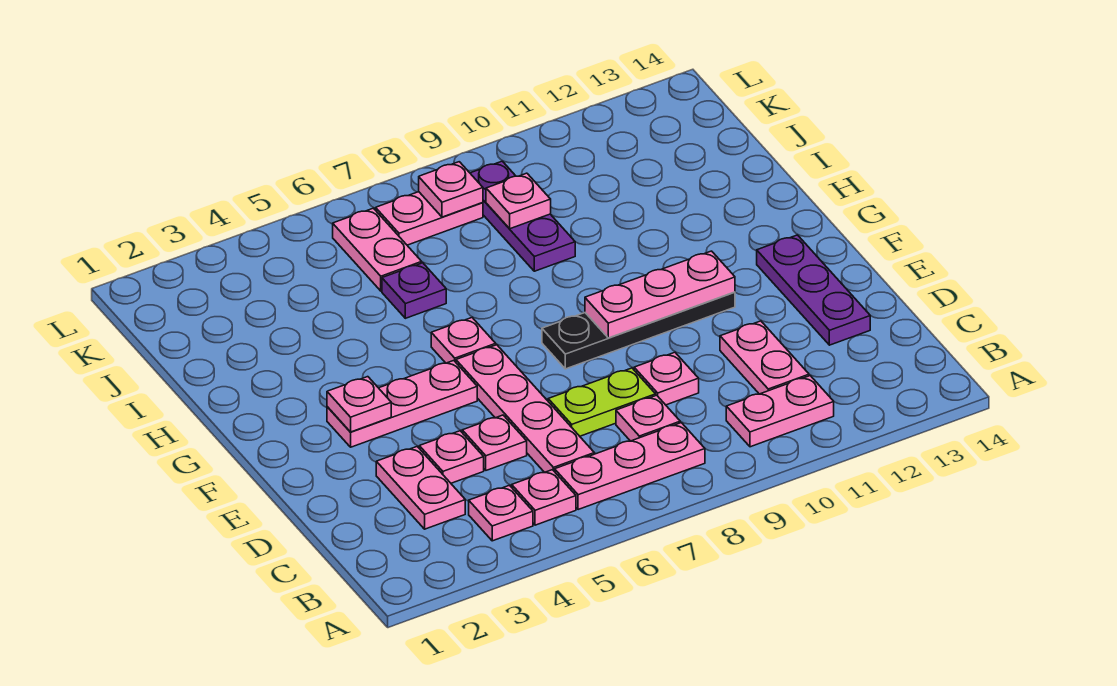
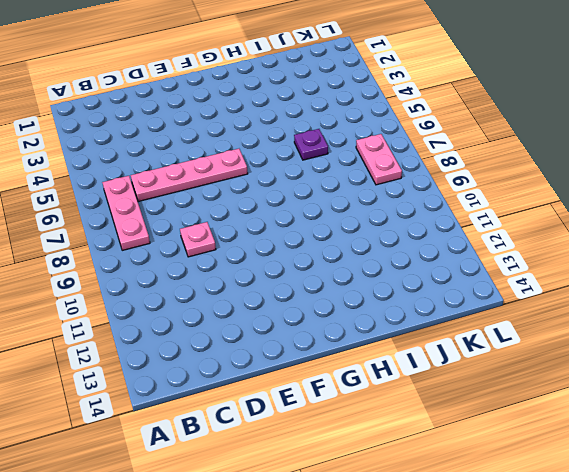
none -> pink plate B4 level 1
none -> pink plate B5 level 1
none -> pink plate B10:B11 level 1

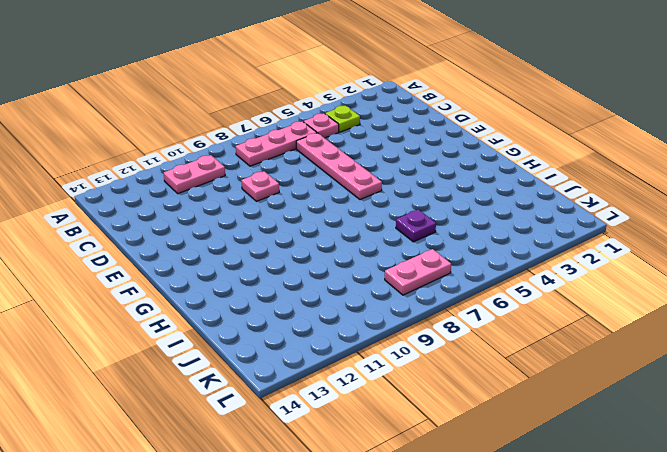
lime plate B4 level 1 -> pink plate B4 level 1
none -> pink plate C3:D3 level 1
none -> pink plate C8 level 1
none -> pink plate C11:D11 level 1

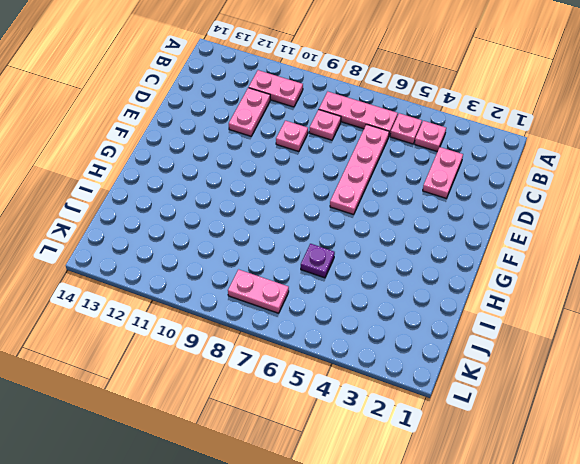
none -> pink plate D4 level 1
none -> pink plate D5 level 1
none -> lime plate D7:D8 level 1

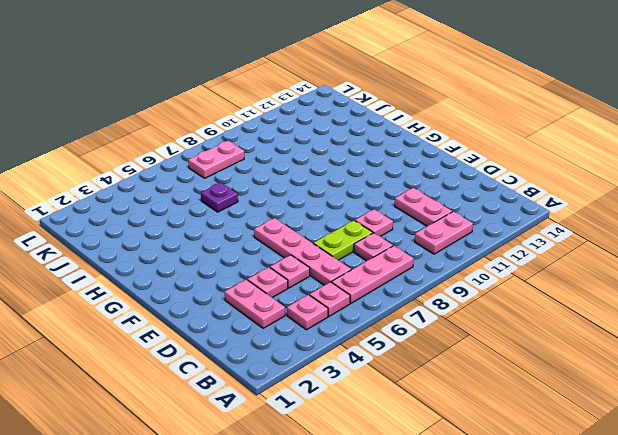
none -> purple plate D13:F13 level 1
none -> pink plate F3:F5 level 1
none -> black plate F8:F11 level 1

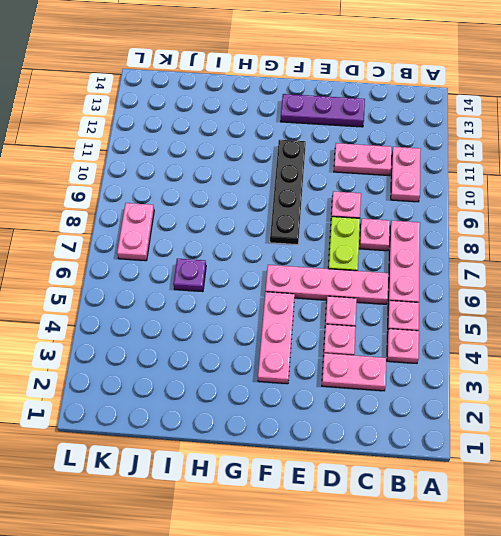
none -> pink plate G6 level 1
none -> purple plate I9:K9 level 1
none -> pink plate J6:K6 level 1

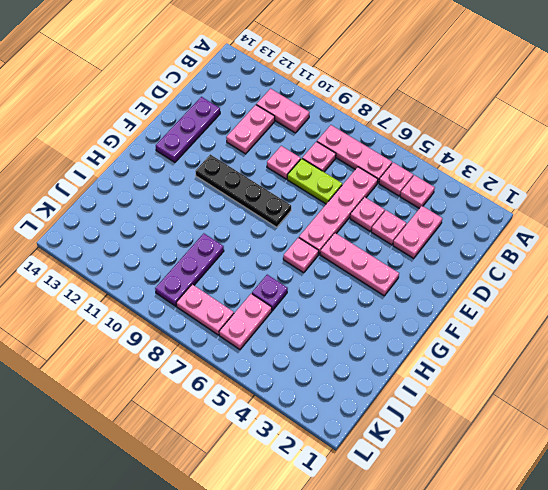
none -> pink plate F3 level 2
none -> pink plate F9:F11 level 2
none -> pink plate J9 level 2

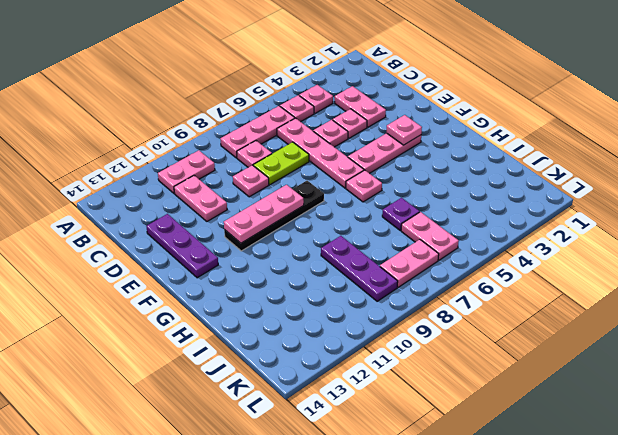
none -> pink plate J9 level 2
none -> pink plate K8 level 2

